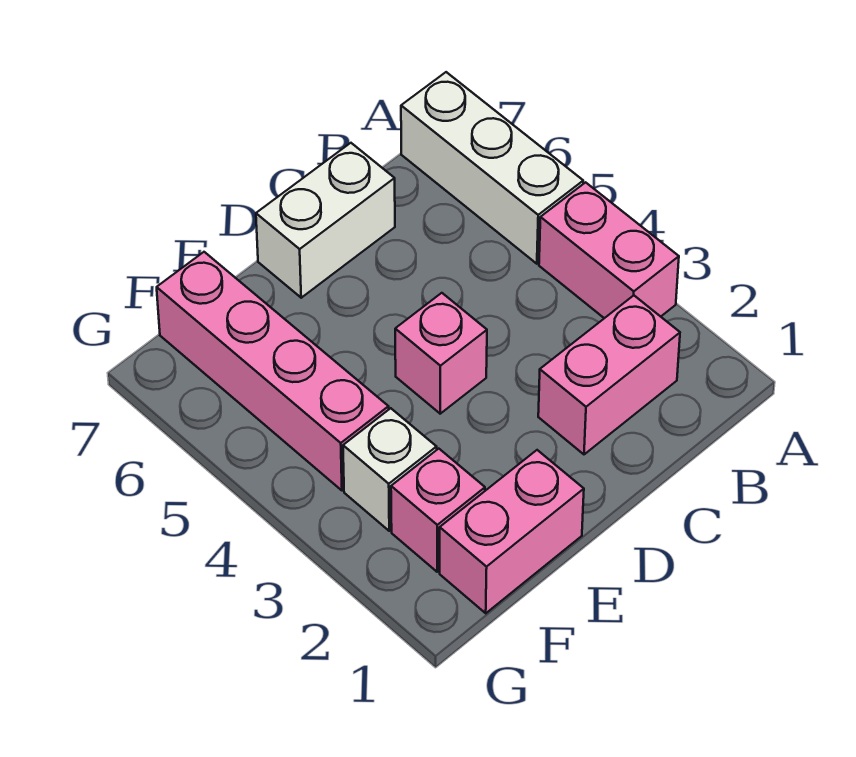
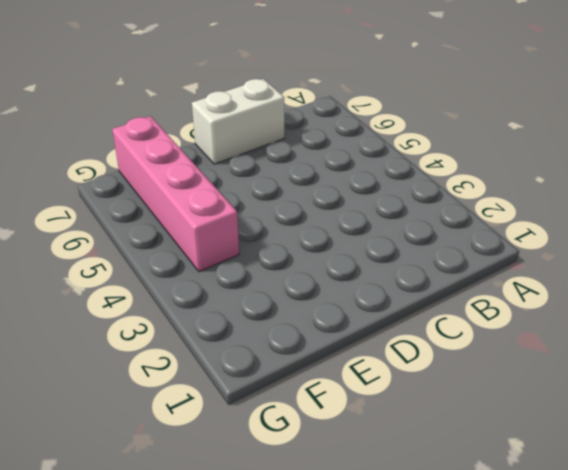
none -> pink brick A3:A4 level 1
none -> white brick A5:A7 level 1

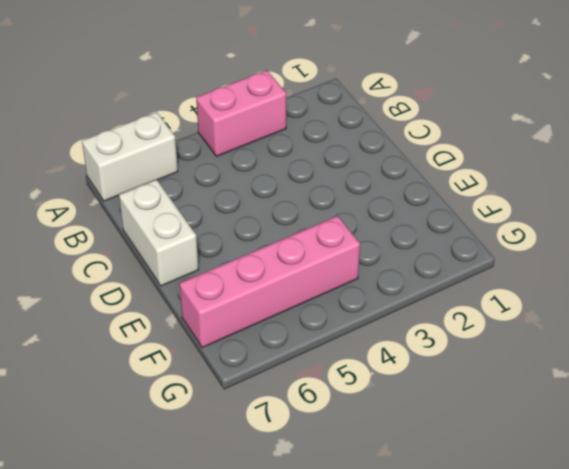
white brick A6:A7 level 1 -> white brick A5:A7 level 1
none -> pink brick B2:C2 level 1
none -> pink brick D4 level 1

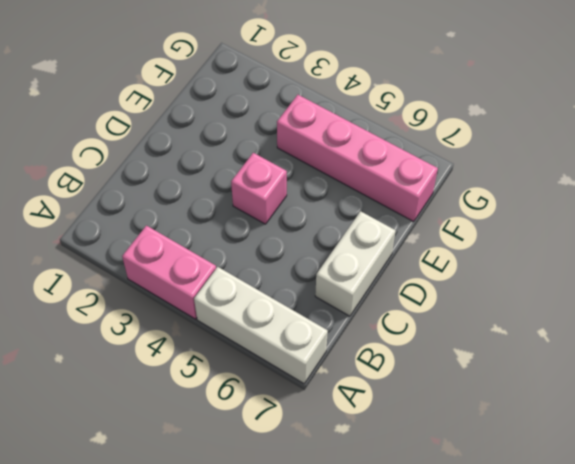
none -> pink brick B2:C2 level 1
none -> pink brick E1:F1 level 1

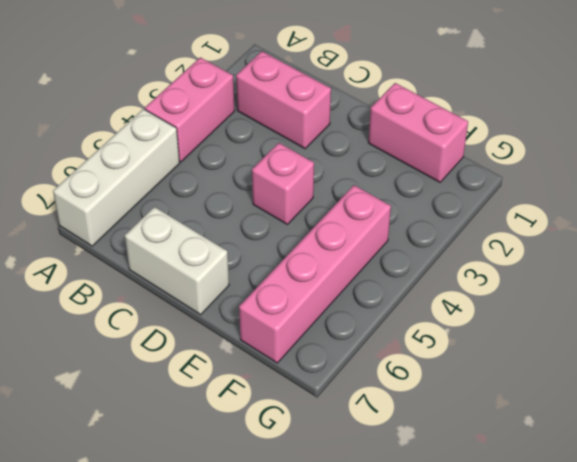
none -> pink brick F2 level 1
none -> white brick F3 level 1

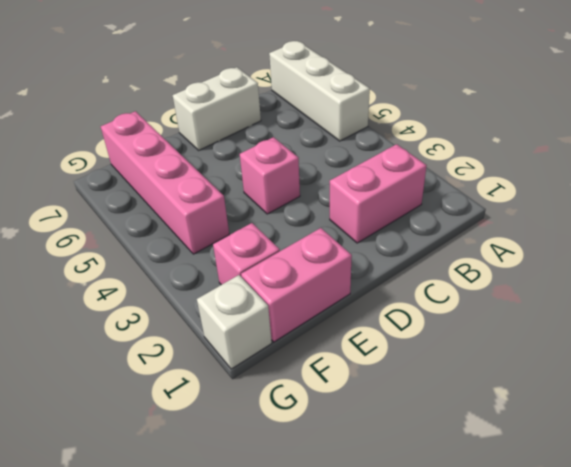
white brick G1 level 1 -> white brick F3 level 1
none -> pink brick A3:A4 level 1

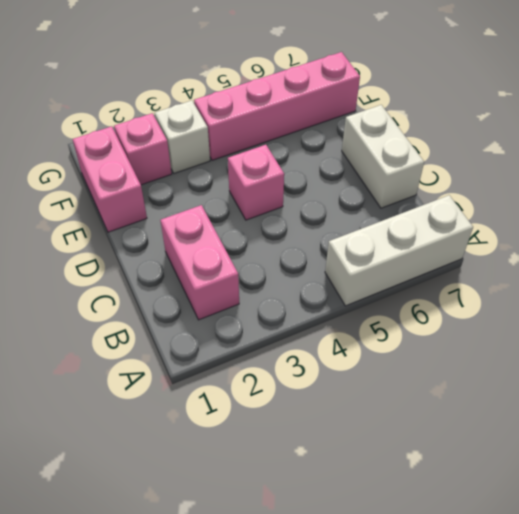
none -> pink brick A3:A4 level 1

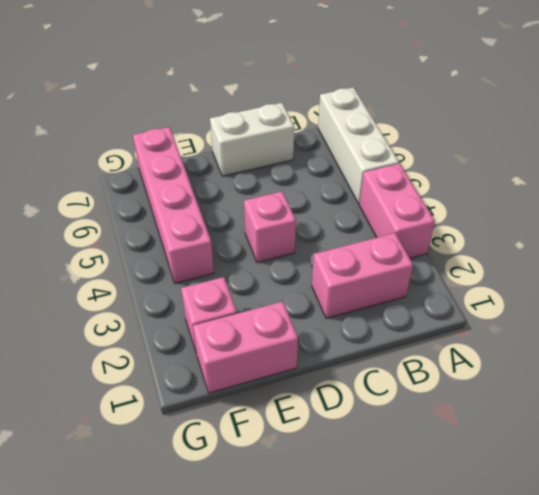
none -> white brick F3 level 1

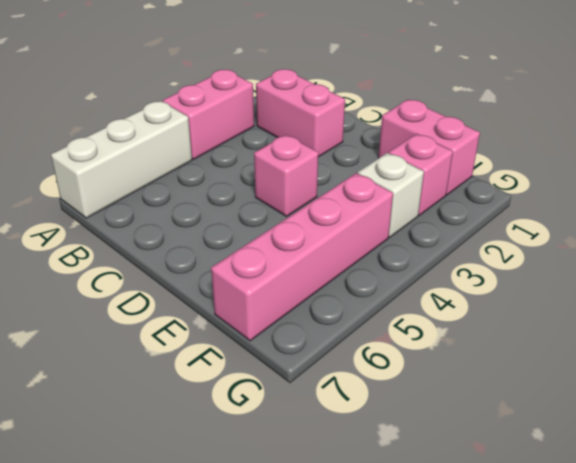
none -> white brick C7:D7 level 1

